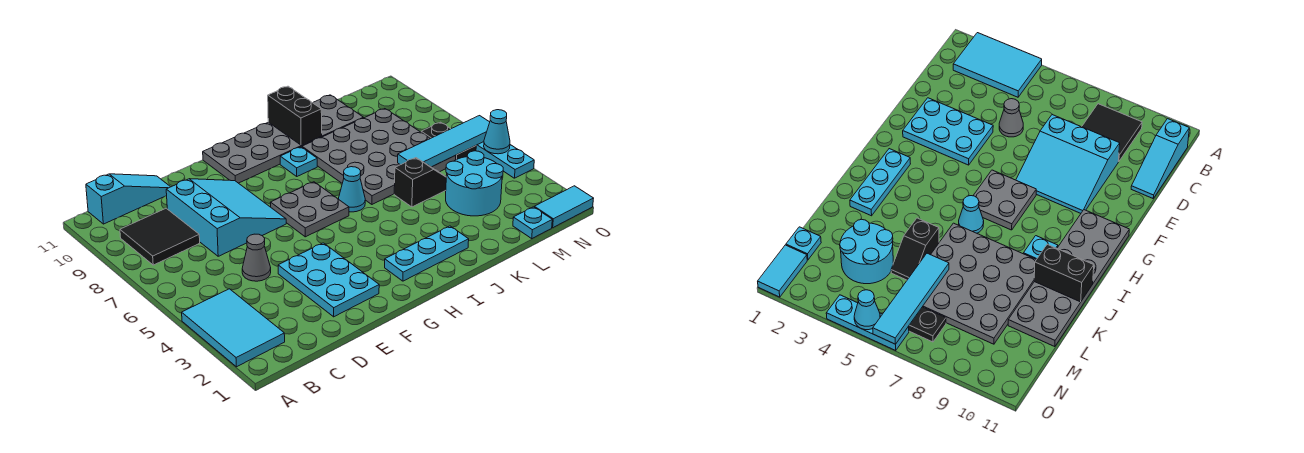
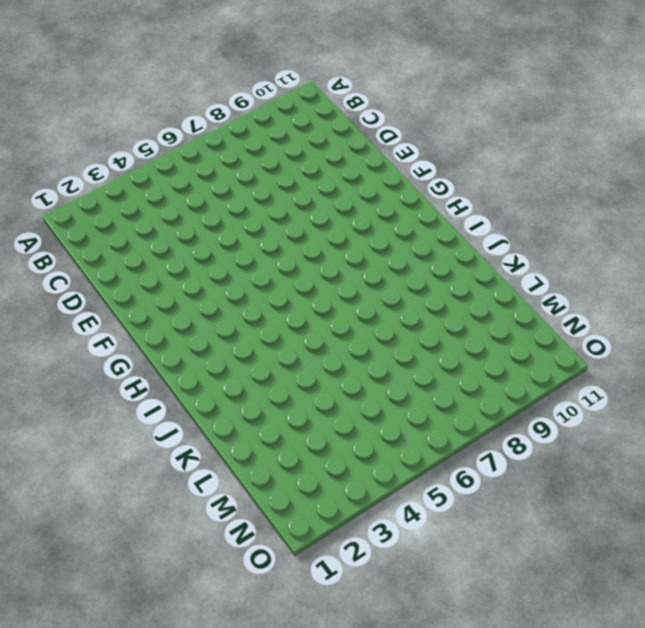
none -> cyan tile A2:B4 level 1
none -> black tile B8:C9 level 1
none -> cyan slope B11:D11 level 1 top B

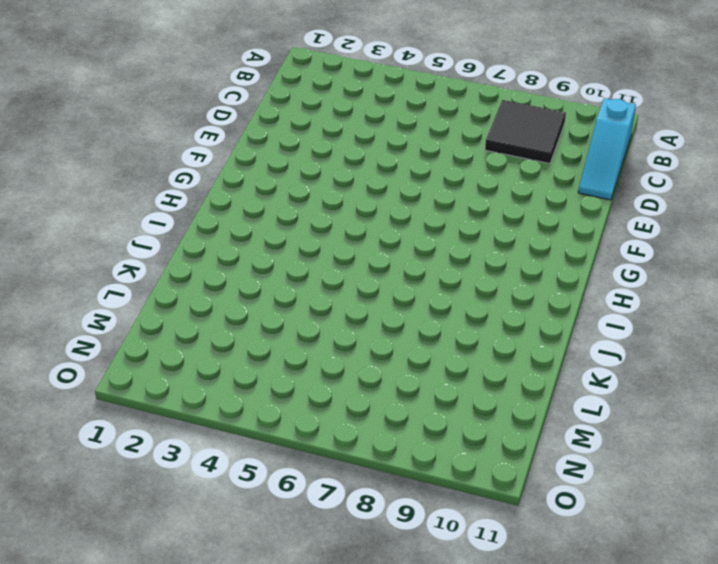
none -> cyan tile A2:B4 level 1
none -> grey cone D5 level 1
none -> cyan slope D7:F9 level 1 top D

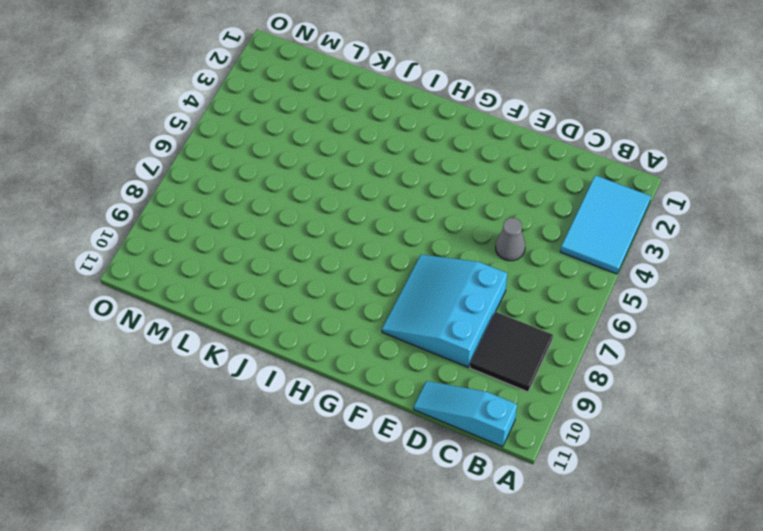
none -> cyan plate E2:F4 level 1
none -> grey plate G6:H7 level 1
none -> grey plate G10:L11 level 1

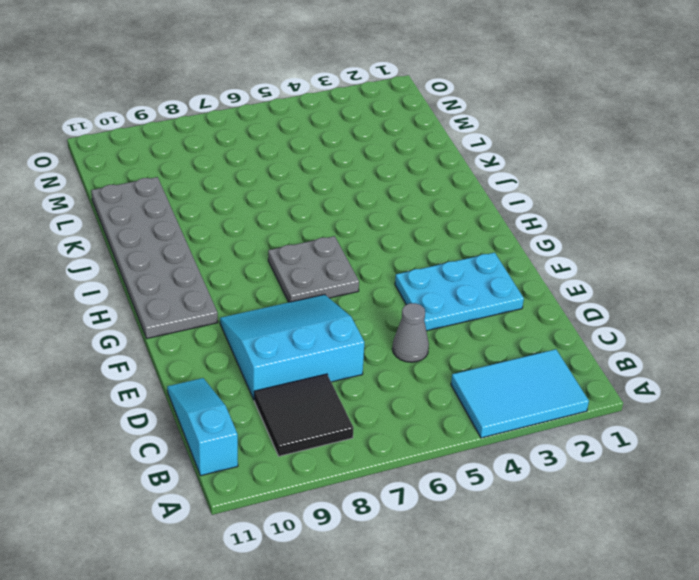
none -> cyan plate H2:J2 level 1
none -> cyan cone I6 level 1
none -> cyan plate I9 level 1

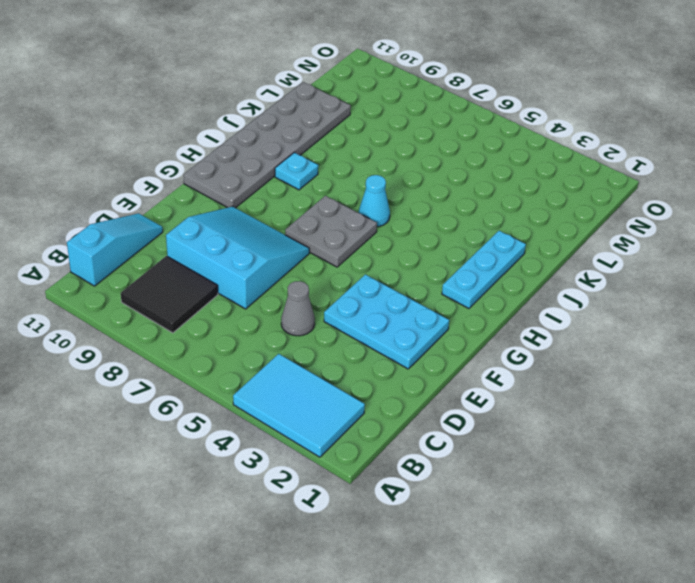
none -> grey plate J6:M9 level 1
none -> black slope K5:L5 level 1 top K
none -> cyan round brick L3:M4 level 1

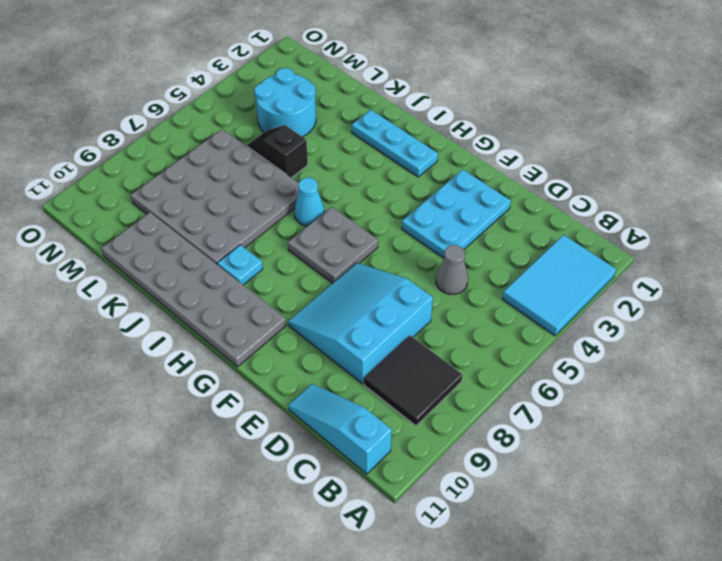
none -> cyan plate M1 level 1
none -> cyan tile N1:O1 level 1
none -> black plate N6:N7 level 1

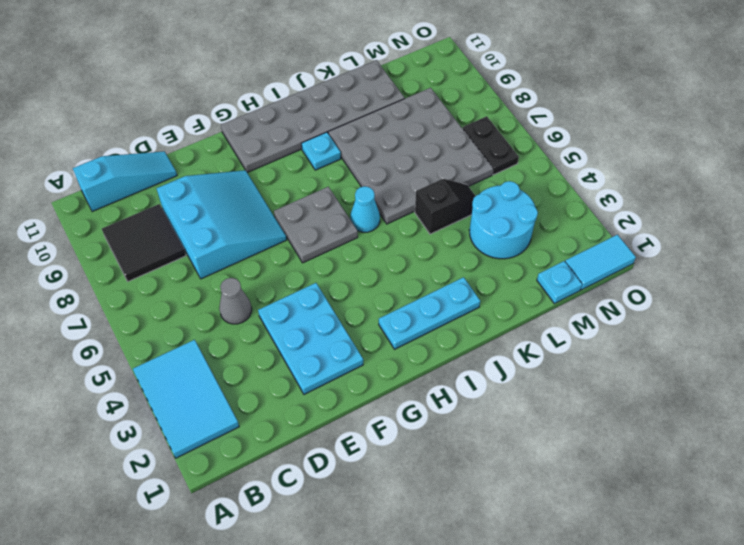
none -> cyan plate O4:O6 level 1
none -> black brick J10:J11 level 2
none -> cyan tile L6:O6 level 2

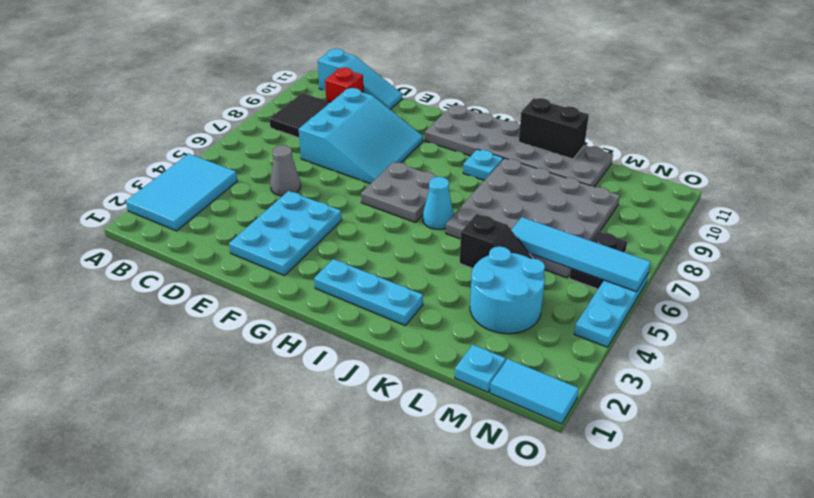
red brick C10 level 1 -> none
black brick J11:K11 level 2 -> black brick J10:J11 level 2
none -> cyan cone O5 level 2

